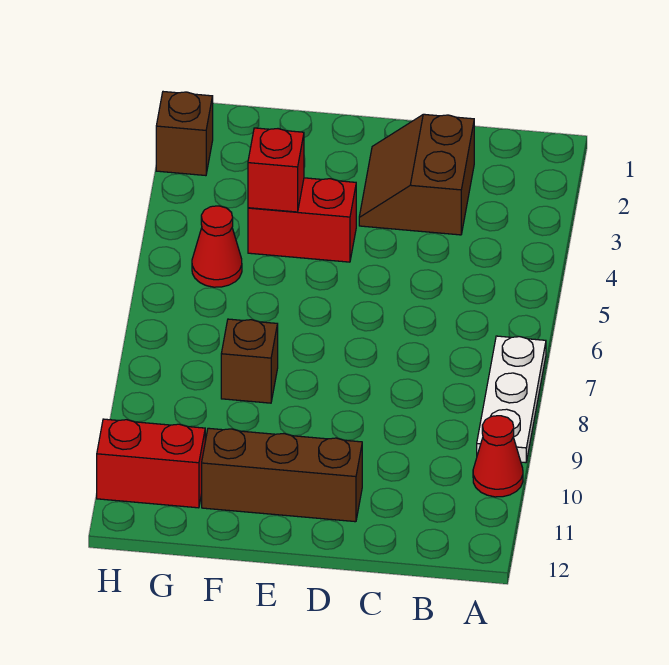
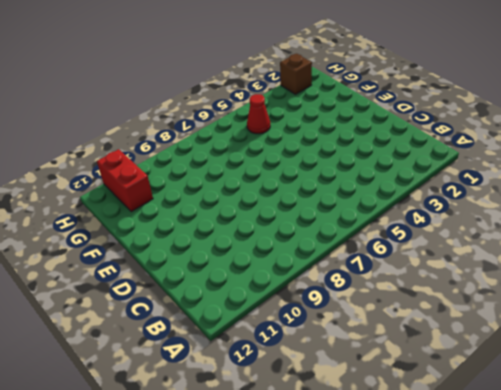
none -> white plate A7:A9 level 1
none -> red cone A10 level 1

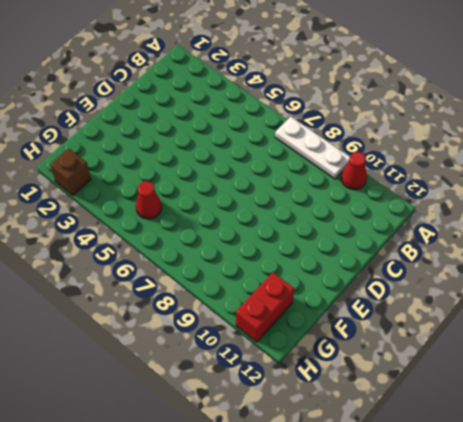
none -> brown slope C2:D3 level 1 top C
none -> brown brick D11:F11 level 1

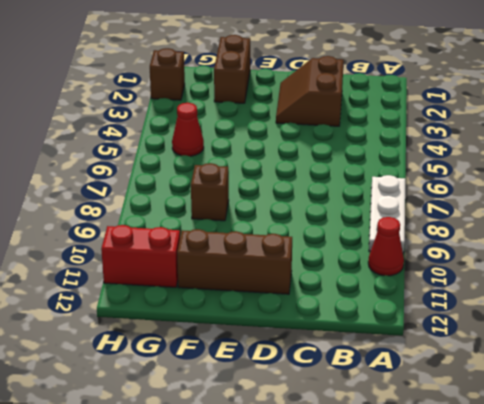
brown brick F1:F2 level 1 -> none
none -> red brick E4:F4 level 1
none -> red brick F4 level 2

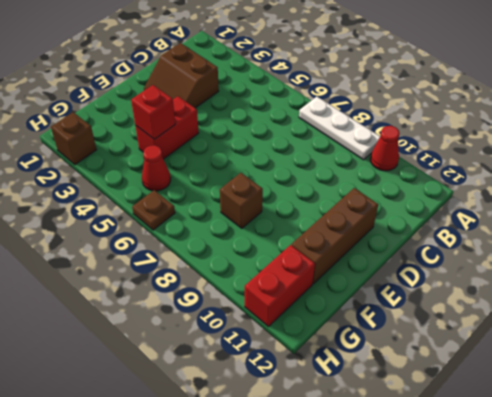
brown plate H6 level 1 -> none

